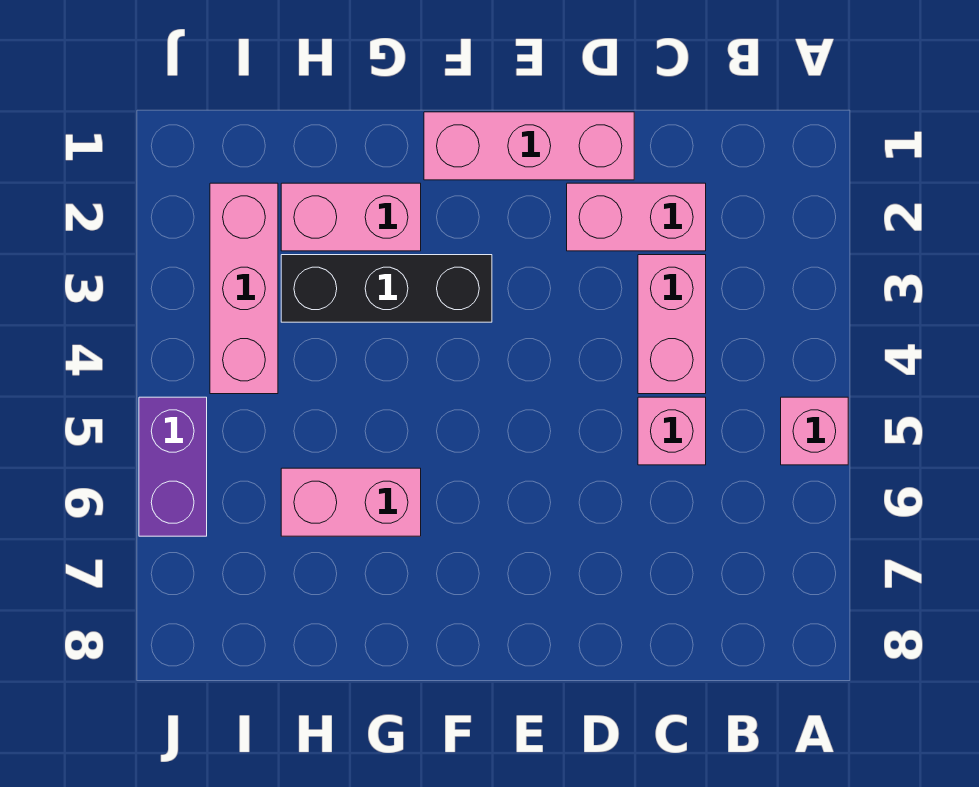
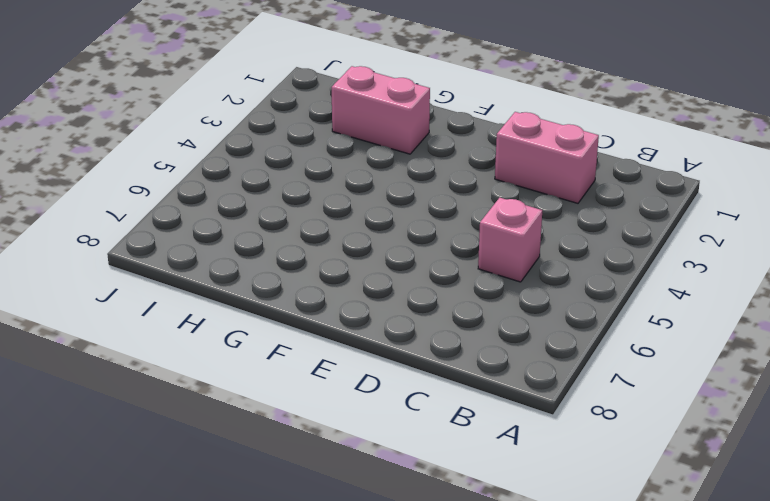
none -> pink brick A5 level 1
none -> pink brick C3:C4 level 1

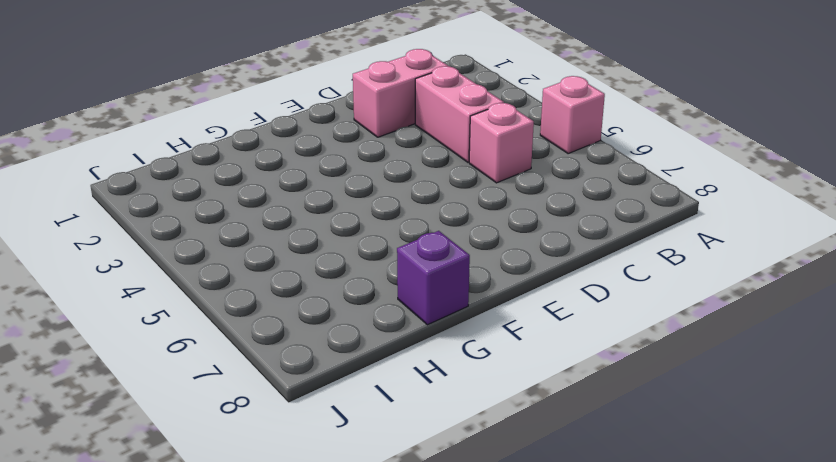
purple brick G8 level 1 -> none
none -> pink brick D1:F1 level 1
none -> black brick F3:H3 level 1

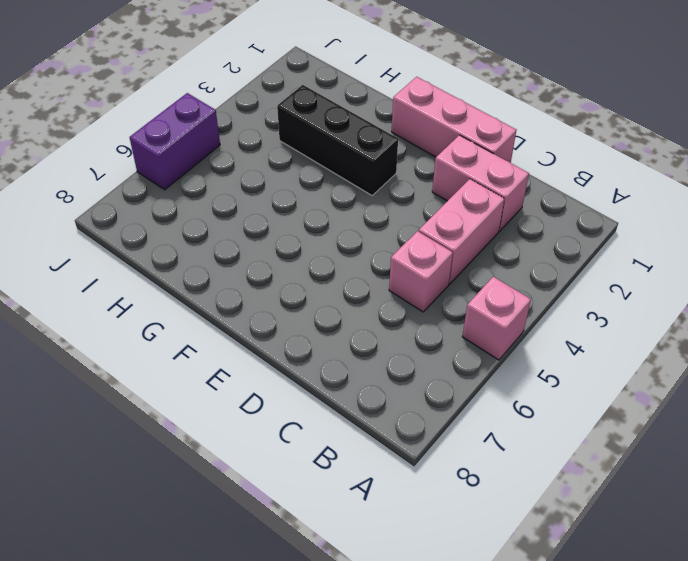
none -> pink brick G2:H2 level 1
none -> pink brick G6:H6 level 1

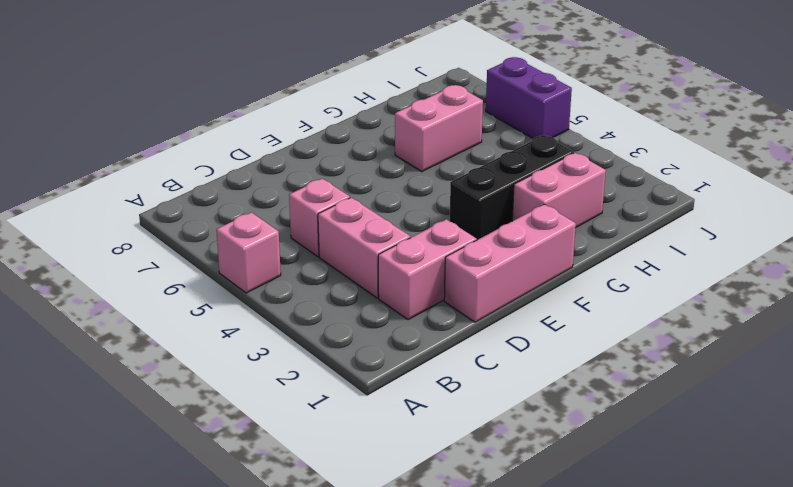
none -> pink brick I2:I4 level 1

